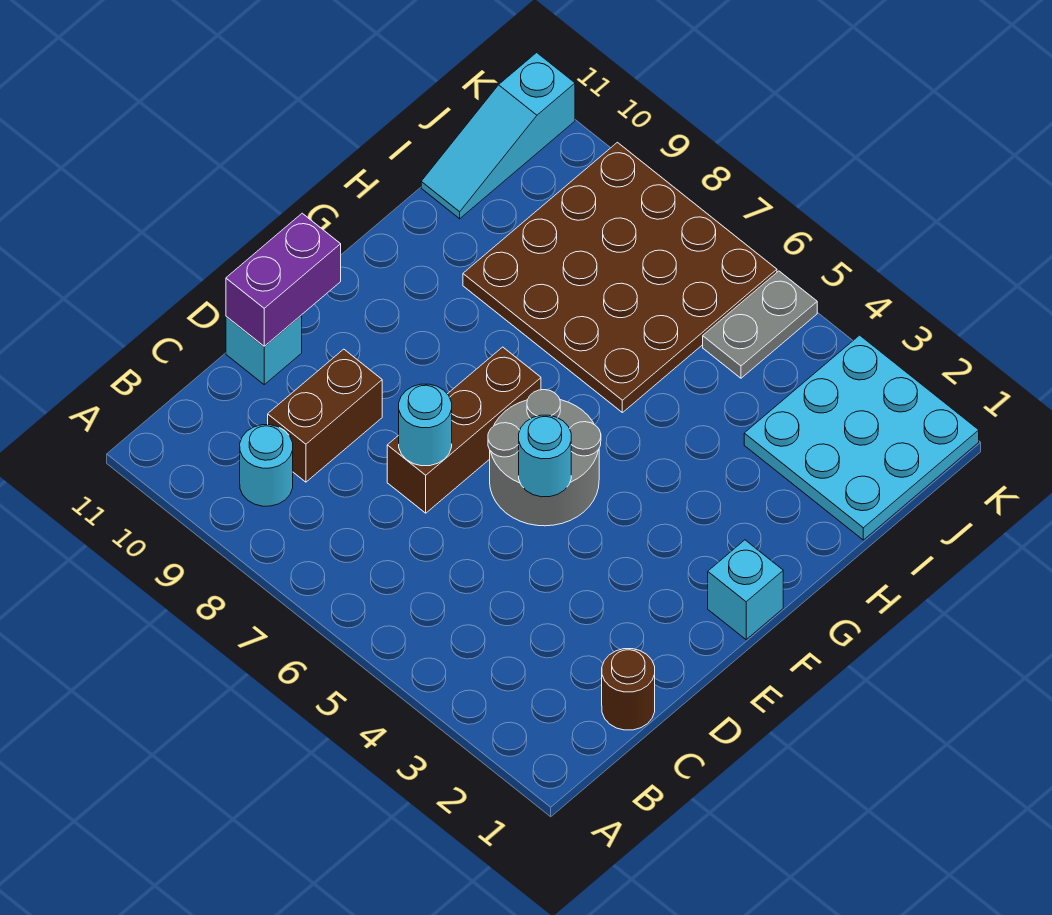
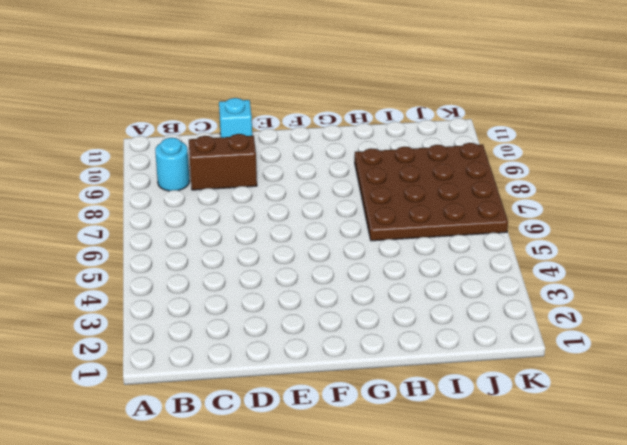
none -> brown round brick C1 level 1
none -> brown brick D7:F7 level 1
none -> grey round brick E5:F6 level 1

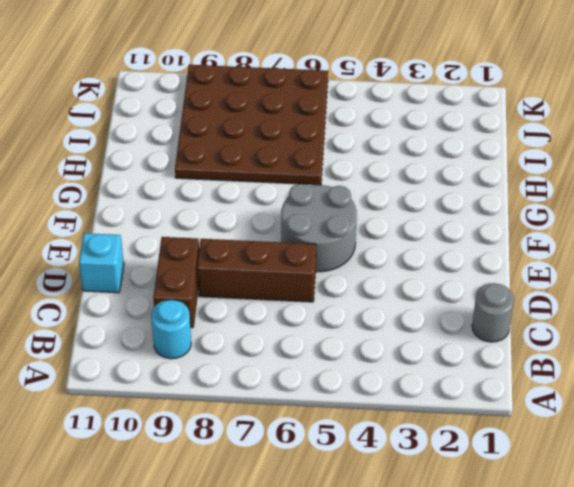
grey round brick C1 level 1 -> brown round brick C1 level 1
brown brick D6:D8 level 1 -> brown brick D7:F7 level 1
none -> cyan brick F1 level 1
none -> cyan plate I1:K3 level 1
none -> cyan slope I11:K11 level 1 top K

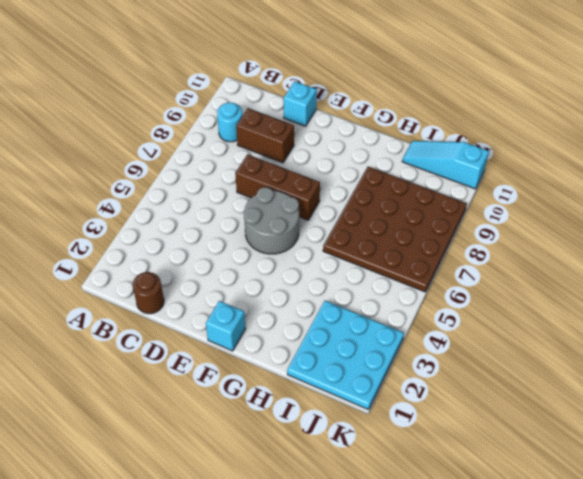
none -> grey plate J5:K5 level 1
none -> cyan round brick D7 level 2
none -> purple brick D11:E11 level 2

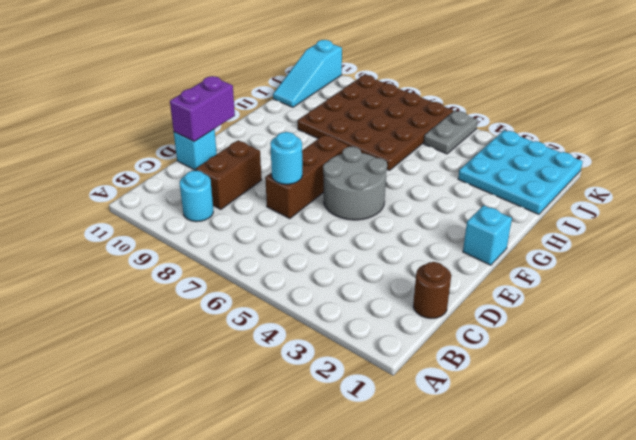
none -> cyan round brick E5 level 2

